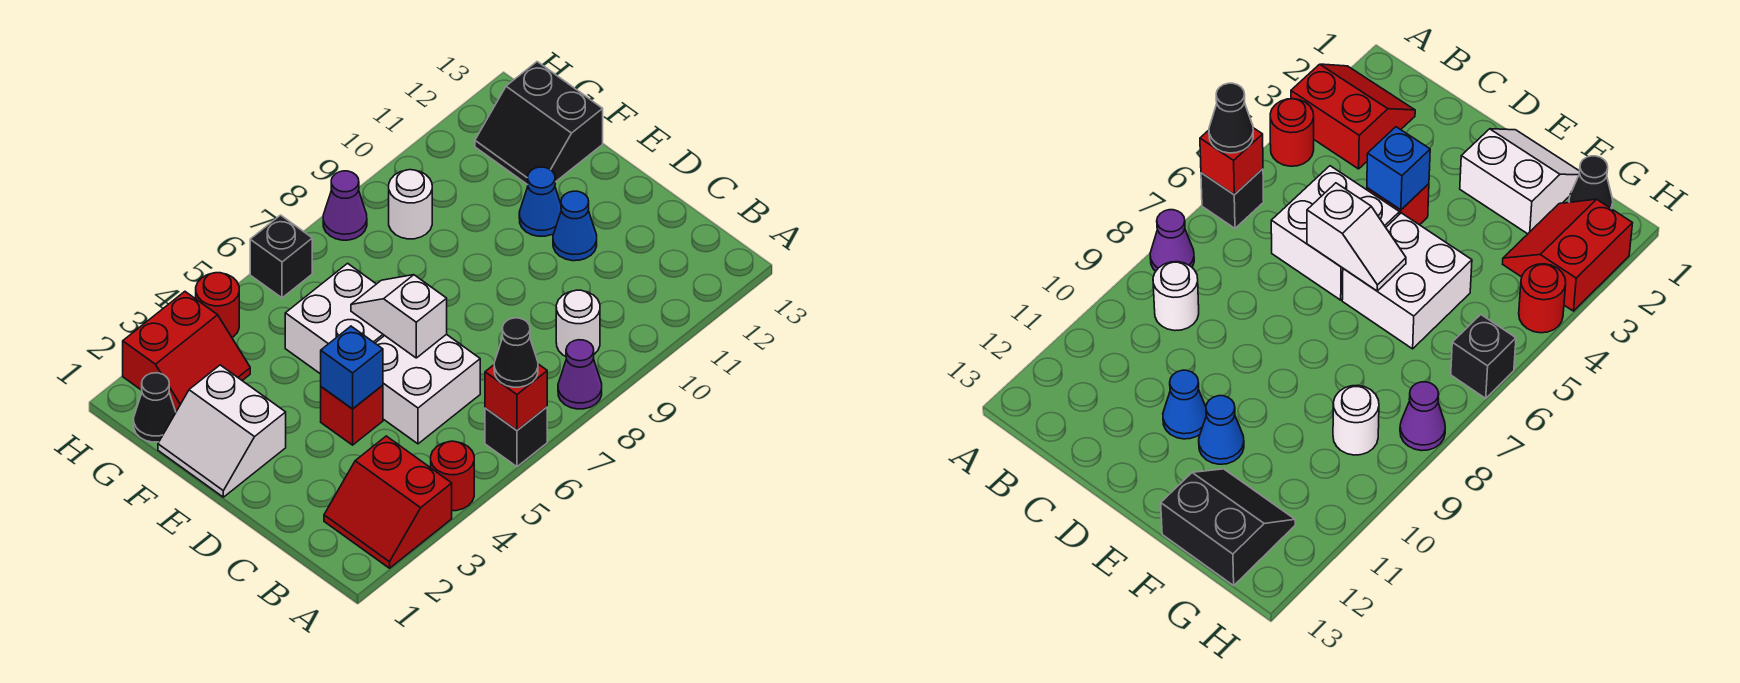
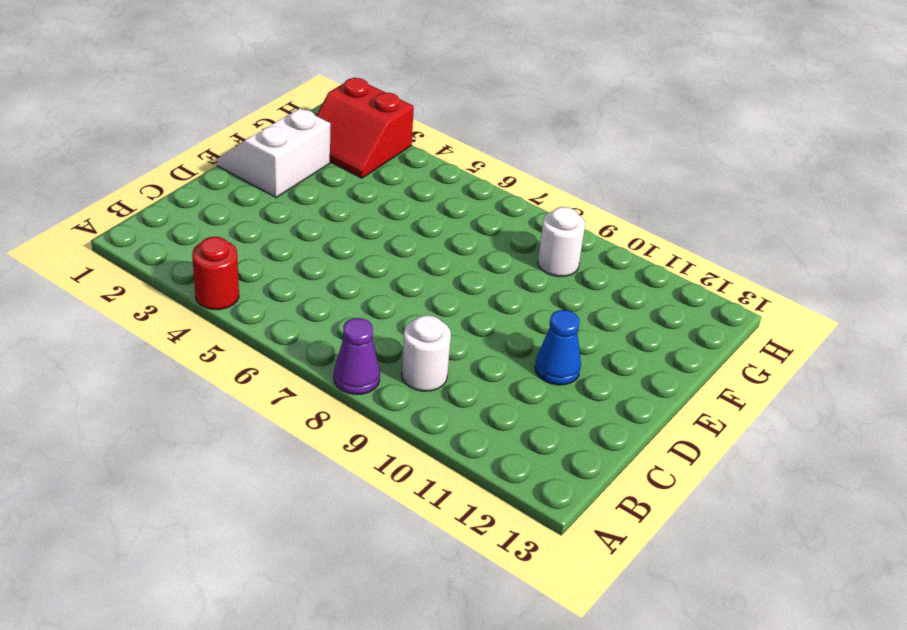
none -> red slope A2:B3 level 1 top 3
none -> black brick A6 level 1
none -> white brick C5:D6 level 1

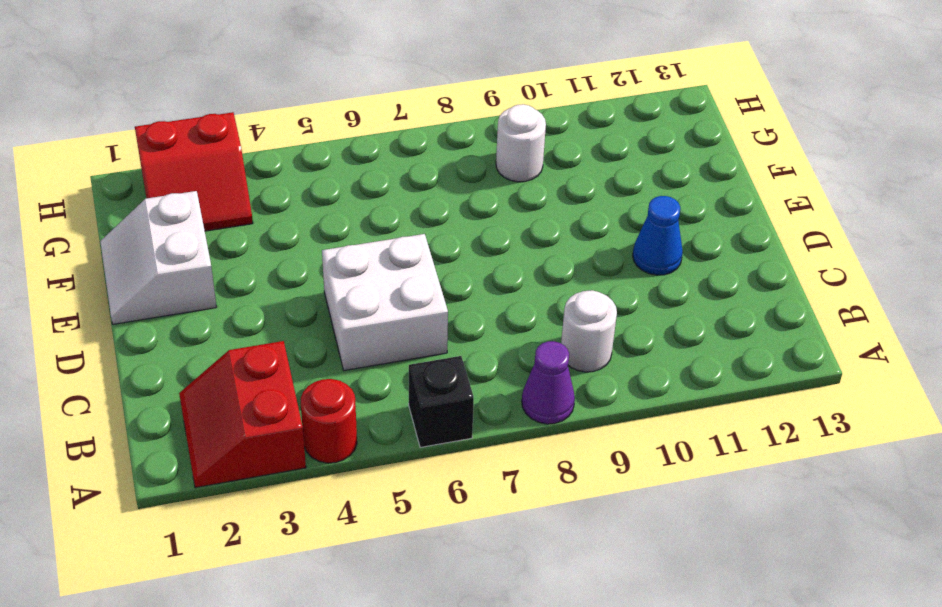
none -> red brick D4 level 1
none -> white brick E5:F6 level 1
none -> blue cone E11 level 1

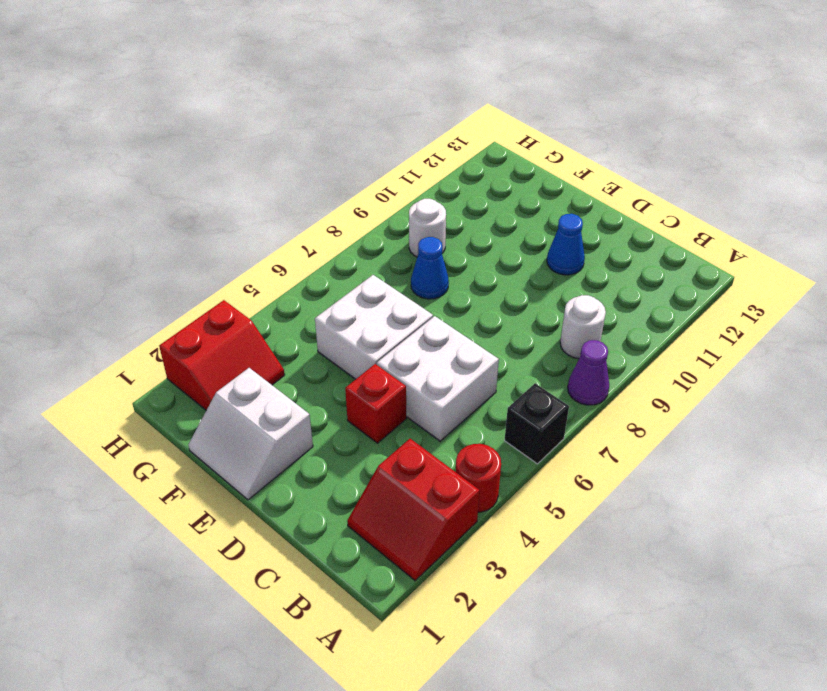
blue cone F8 level 1 -> blue cone E11 level 1
none -> black slope F12:G13 level 1 top 13
none -> black cone G1 level 1
none -> red round brick H4 level 1

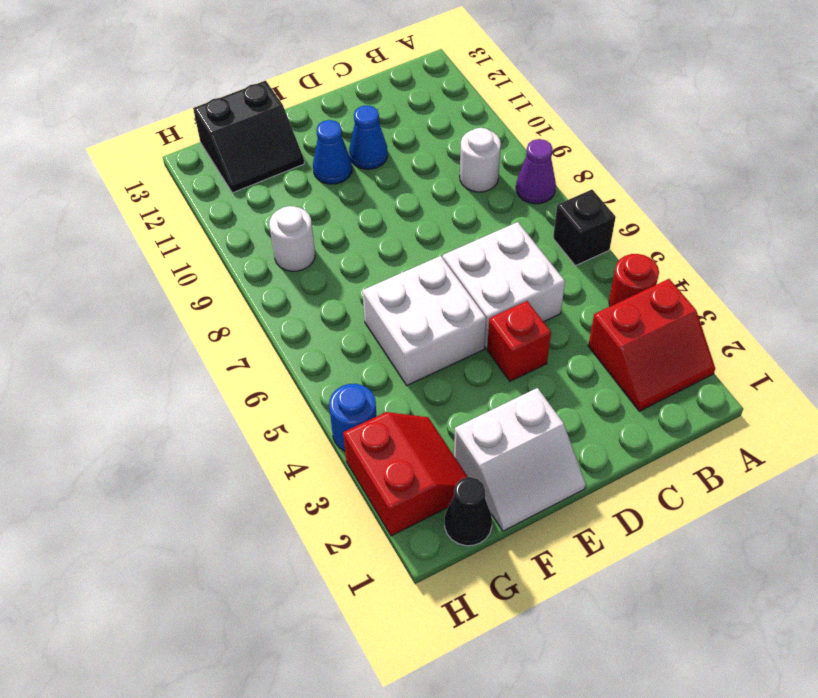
blue round brick H4 level 1 -> red round brick H4 level 1
none -> black brick H6 level 1
none -> purple cone H8 level 1
none -> red brick A6 level 2

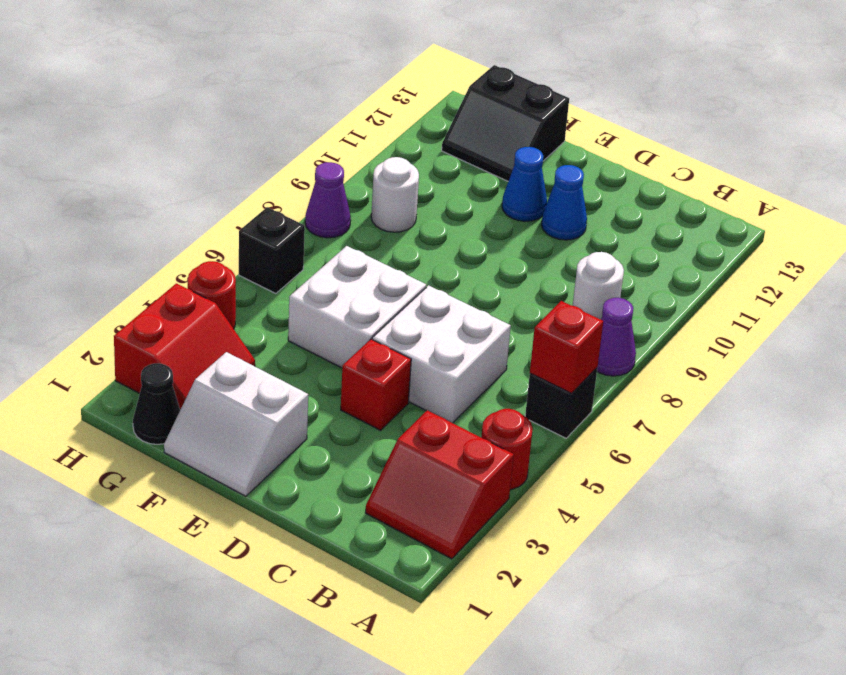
none -> blue brick D4 level 2
none -> white slope D6:E6 level 2 top D
none -> black cone A6 level 3

